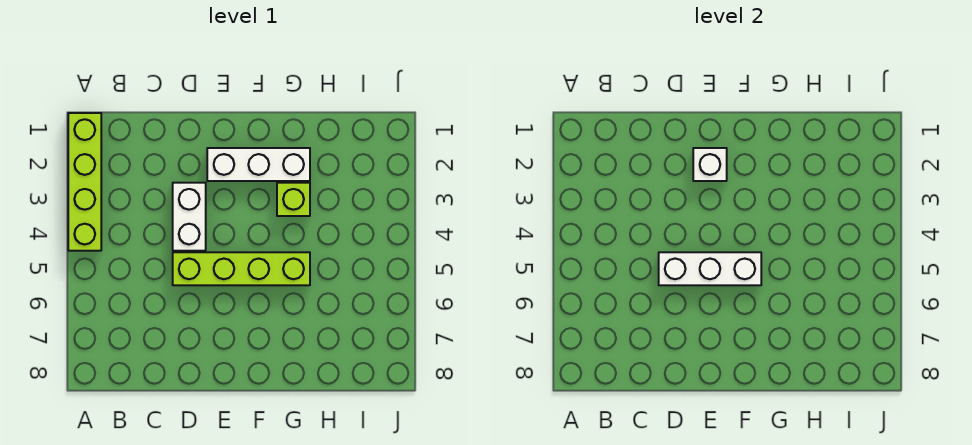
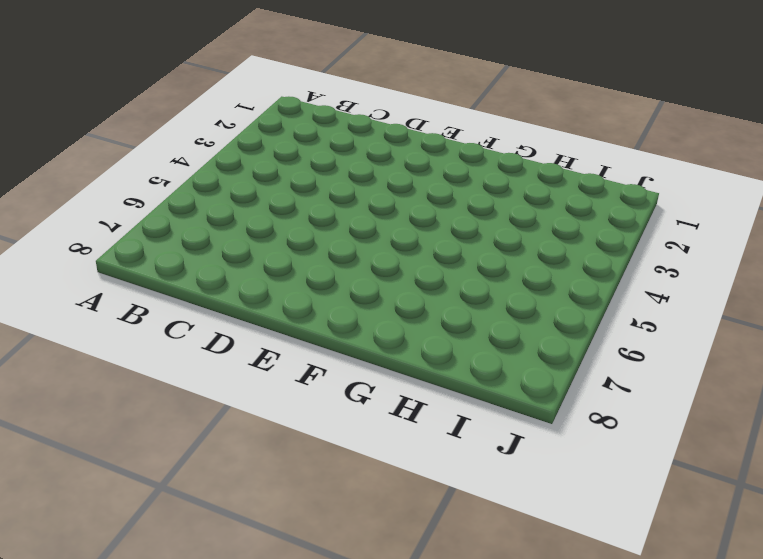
none -> lime brick A1:A4 level 1
none -> white brick D3:D4 level 1

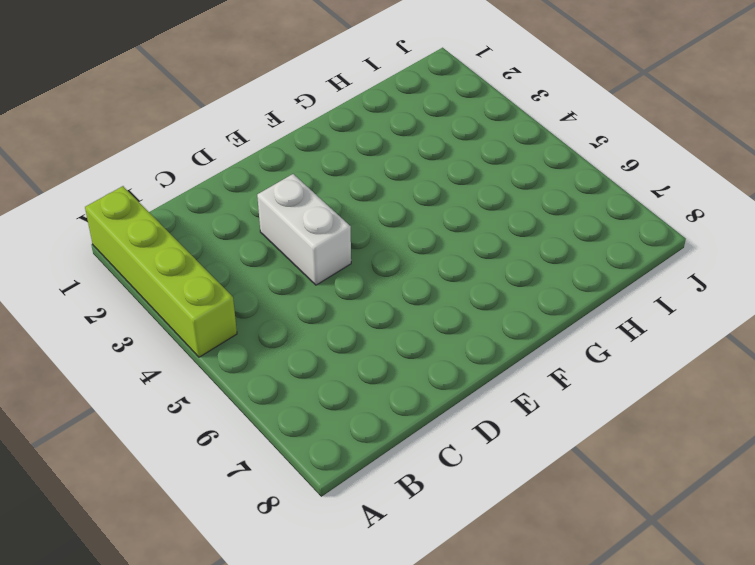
none -> lime brick D5:G5 level 1
none -> white brick E2:G2 level 1

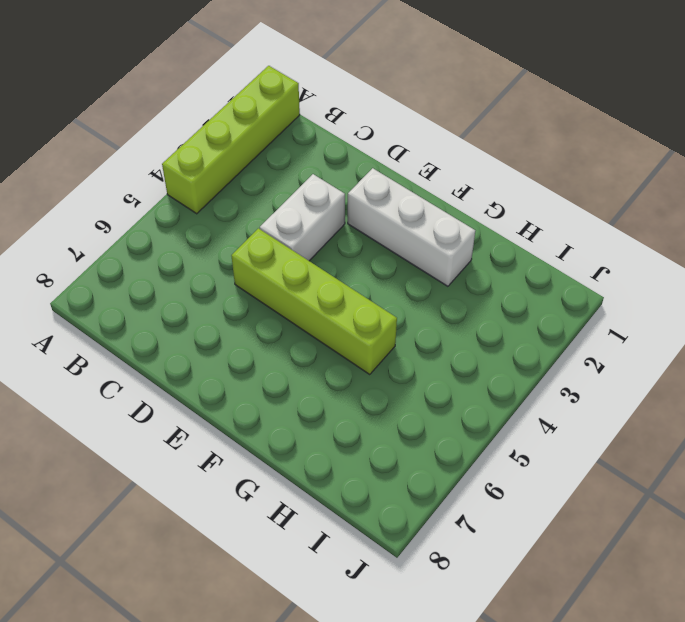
none -> lime brick G3 level 1
none -> white brick D5:F5 level 2

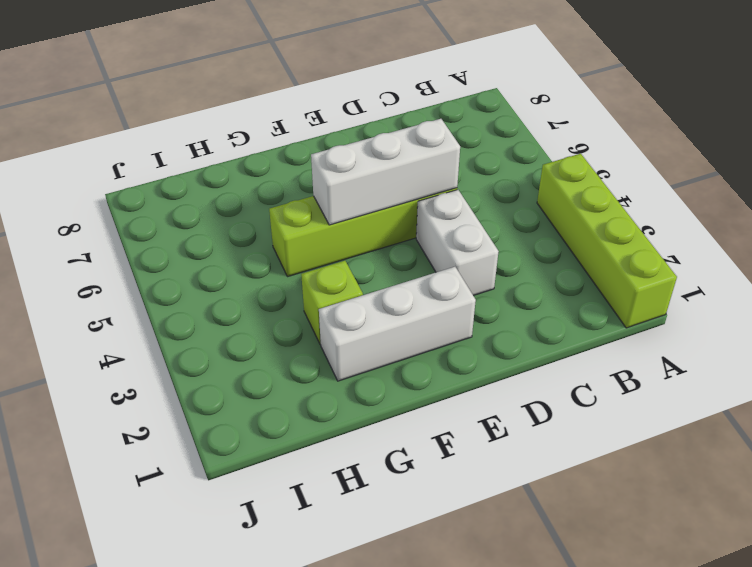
none -> white brick E2 level 2

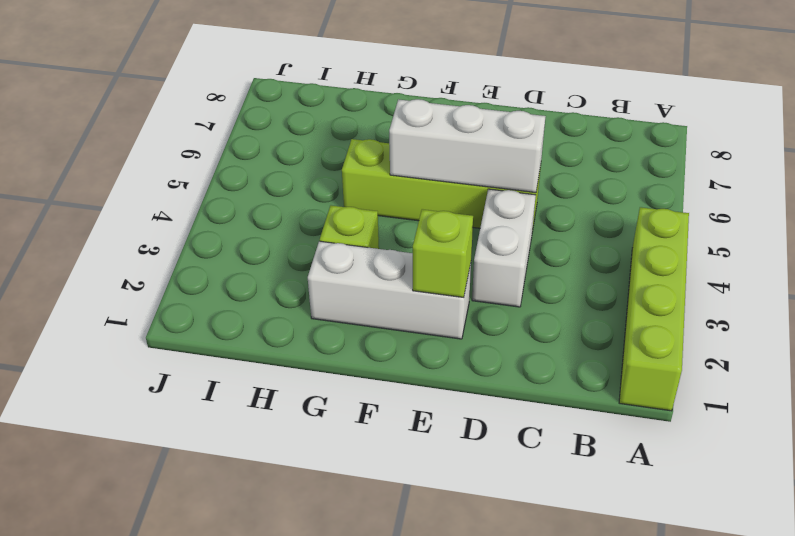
lime brick E2 level 2 -> white brick E2 level 2

